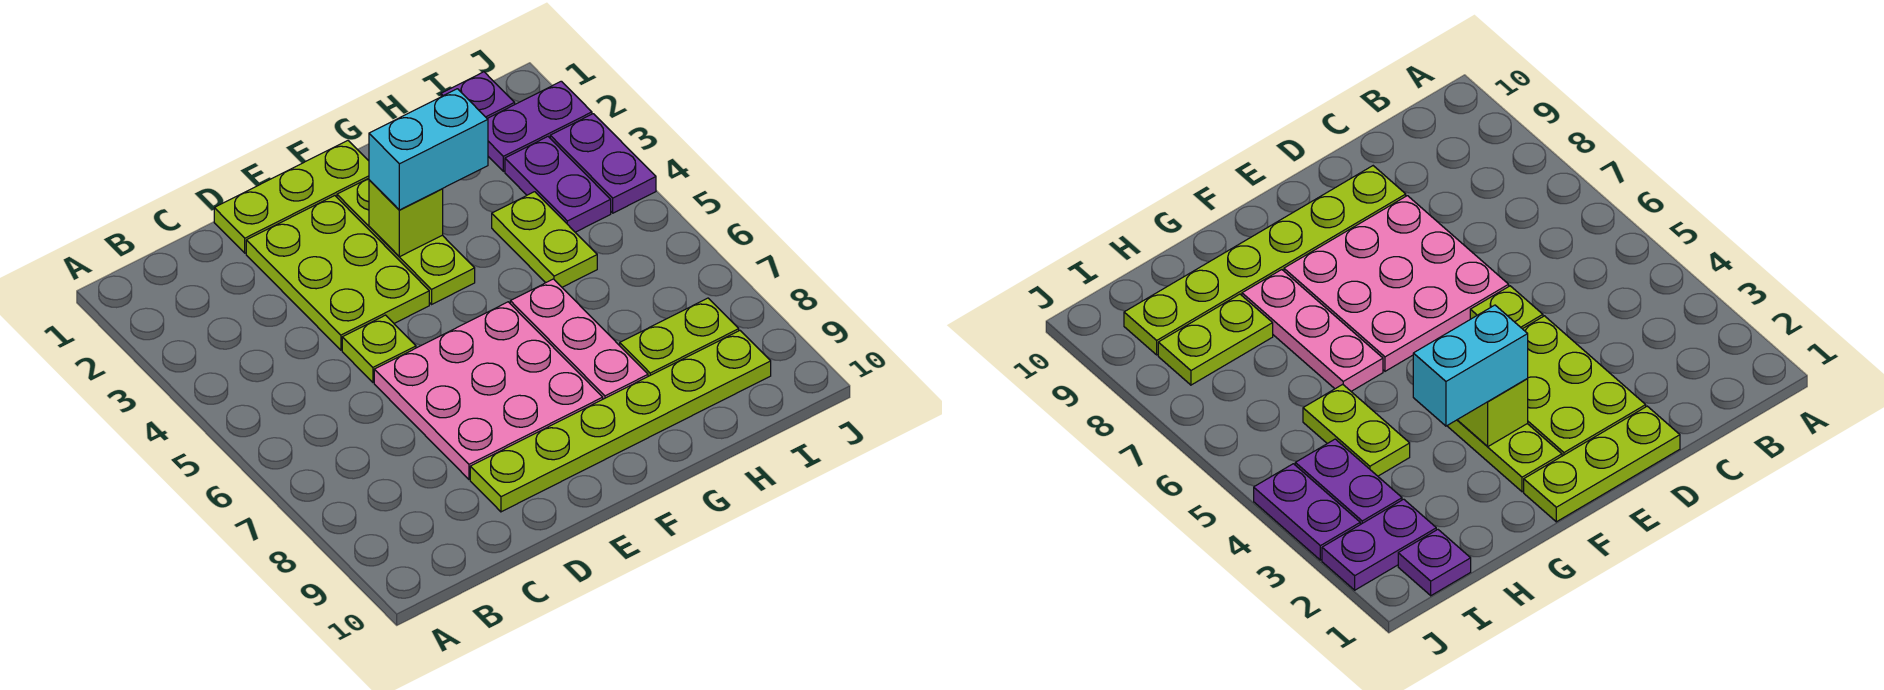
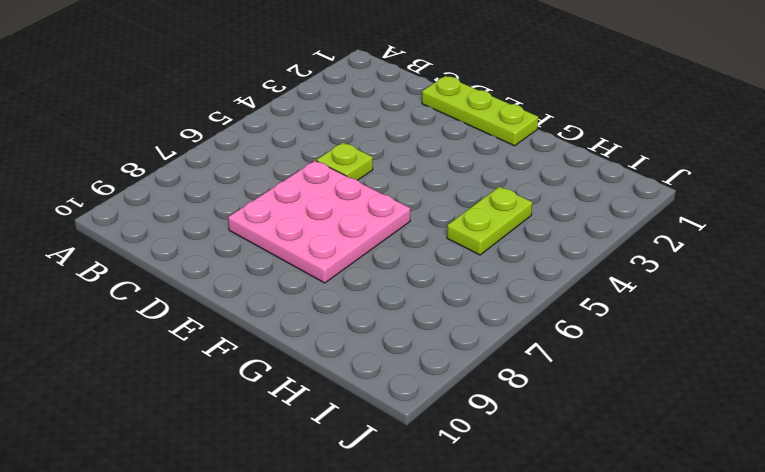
none -> lime plate D2:E4 level 1
none -> lime plate D9:I9 level 1
none -> lime plate F2:F4 level 1

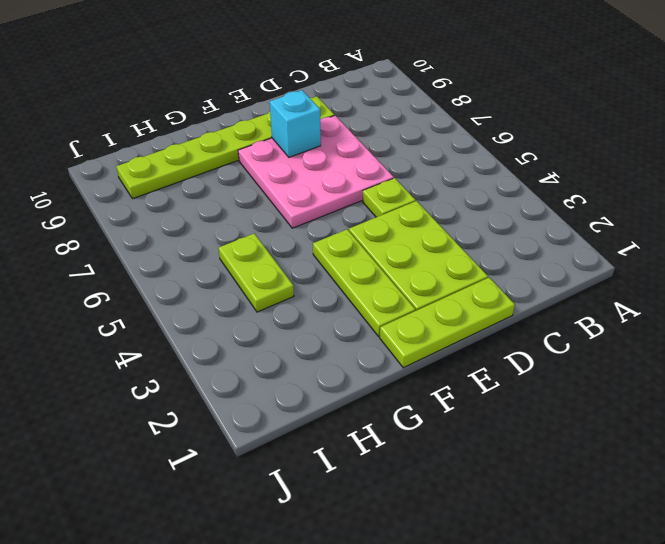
cyan brick E8 level 2 -> none
none -> pink plate G6:G8 level 1
none -> lime plate H8:I8 level 1
none -> purple plate I1 level 1

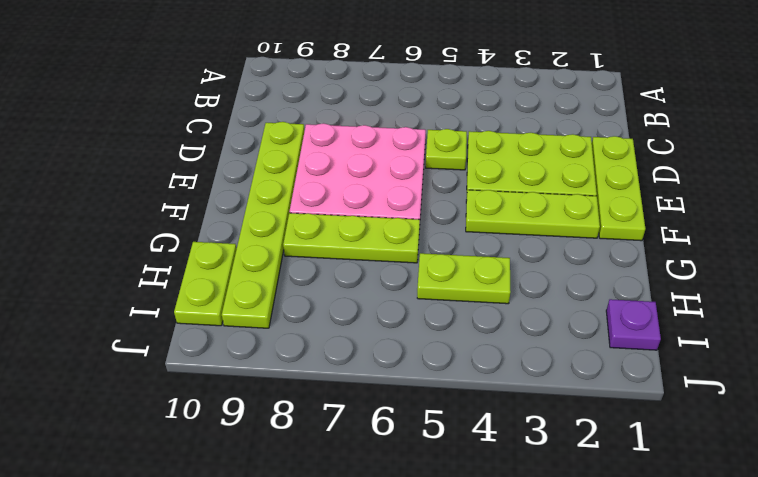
lime plate G6:G8 level 1 -> pink plate G6:G8 level 1
lime plate H10:I10 level 1 -> lime plate H8:I8 level 1
none -> purple plate I2:J2 level 1
none -> purple plate I3:I4 level 1
none -> purple plate J3:J4 level 1

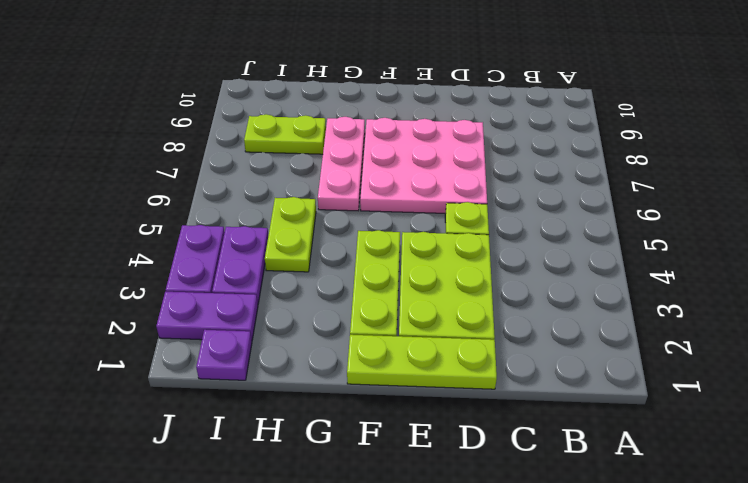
none -> lime plate D9:I9 level 1
none -> lime brick F3 level 2
none -> cyan brick F3:G3 level 3

